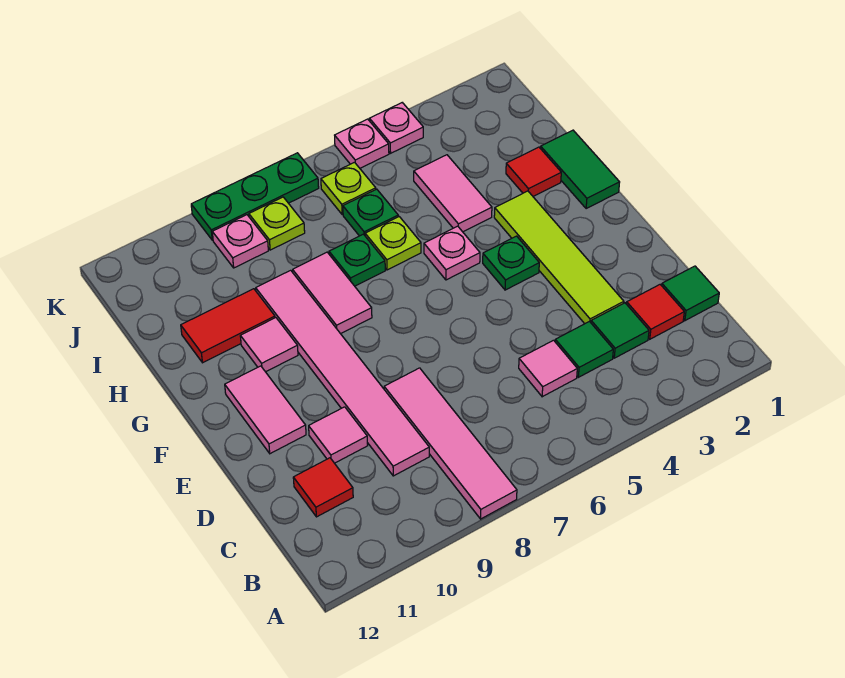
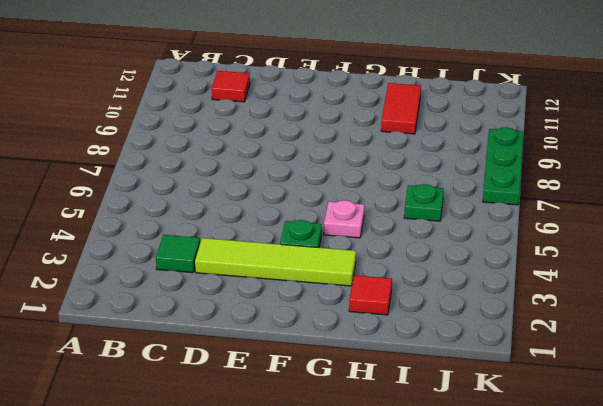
none -> pink tile A8:D8 level 1
none -> green tile C1 level 1
none -> red tile C2 level 1

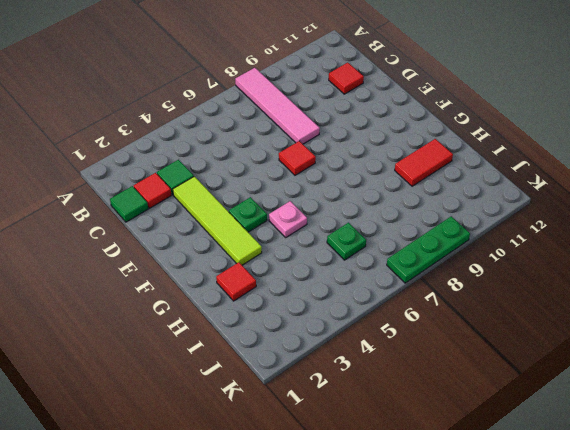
red tile E7 level 1 -> none
none -> green tile C4 level 1
none -> pink tile C5 level 1
none -> pink tile C9:H9 level 1

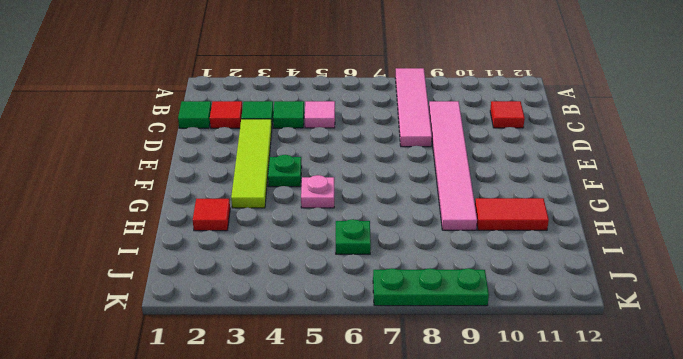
none -> pink tile D10 level 1
none -> pink tile E11:F11 level 1
none -> green tile G1:H1 level 1

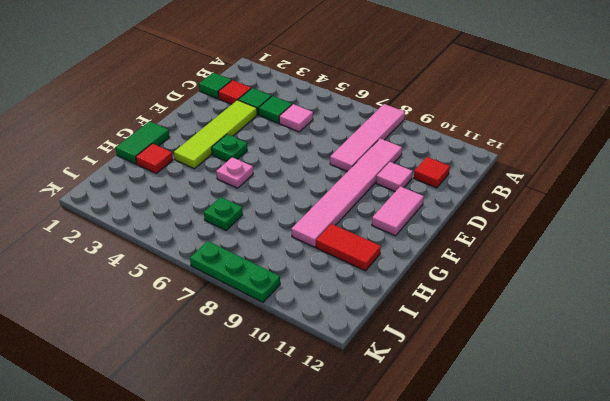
none -> pink tile G8:H8 level 1
none -> pink tile G10 level 1
none -> pink tile H4:I4 level 1

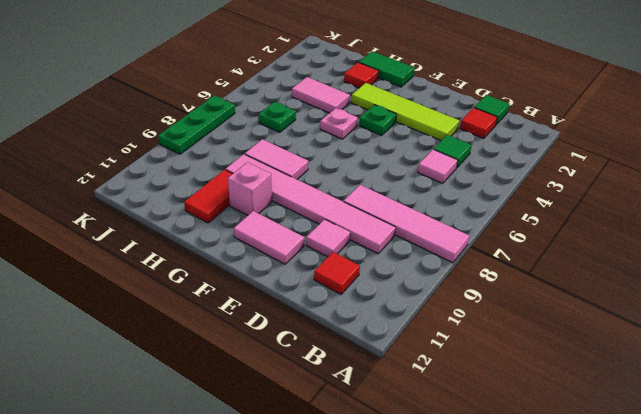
pink brick G10 level 1 -> pink tile G10 level 1
none -> green tile C3 level 1
none -> lime plate H6 level 1
none -> green plate H7 level 1

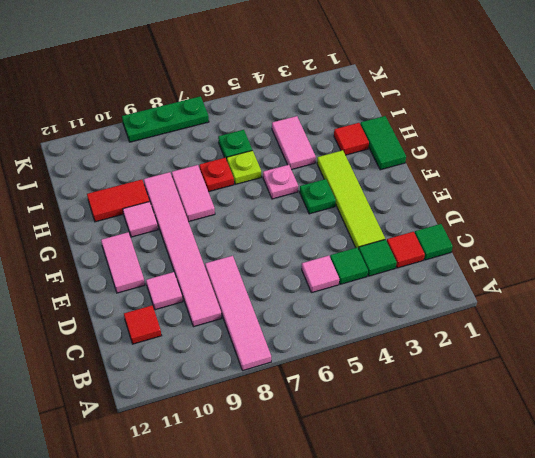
red plate H7 level 1 -> green plate H7 level 1
none -> lime plate J6 level 1
none -> lime plate J8 level 1
none -> pink plate J9 level 1

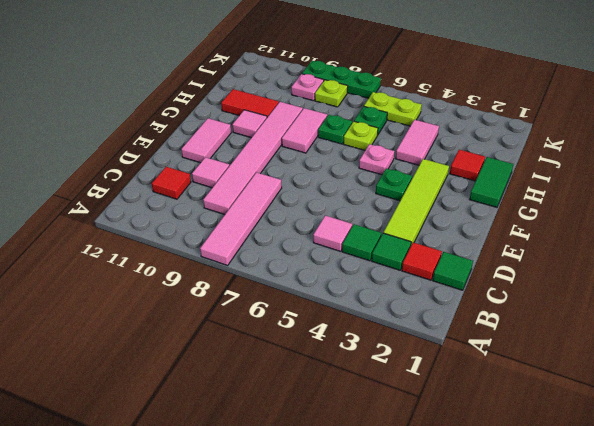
lime plate J5:J6 level 1 -> lime plate J6 level 1
none -> pink plate K4 level 1
none -> pink plate K5 level 1

